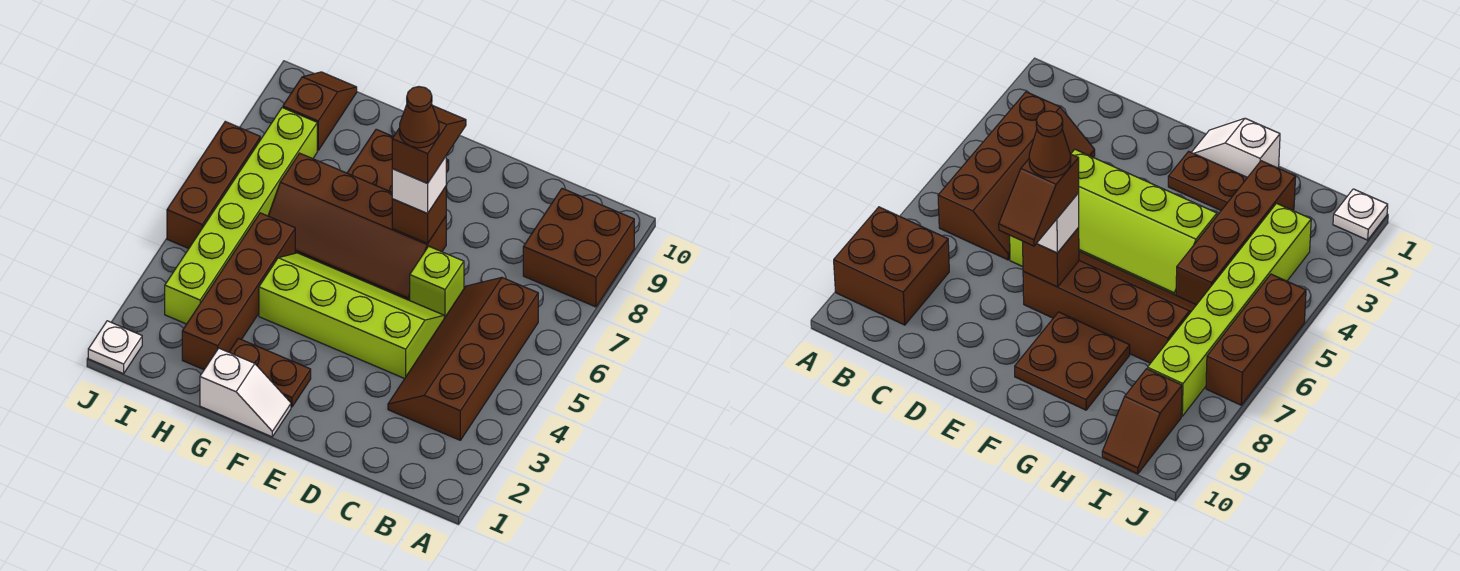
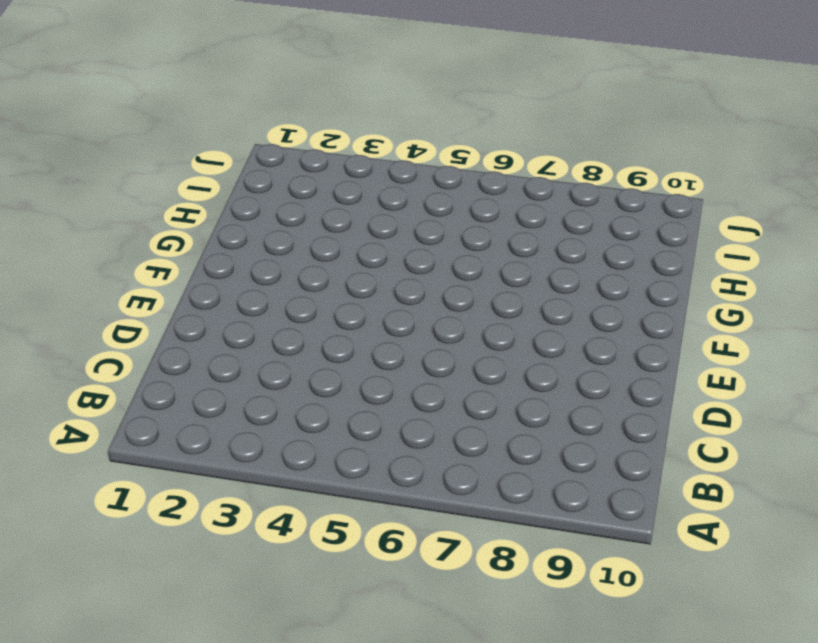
none -> brown brick A8:B9 level 1
none -> brown slope B3:C6 level 1 top B
none -> lime slope D4:G5 level 1 top 4

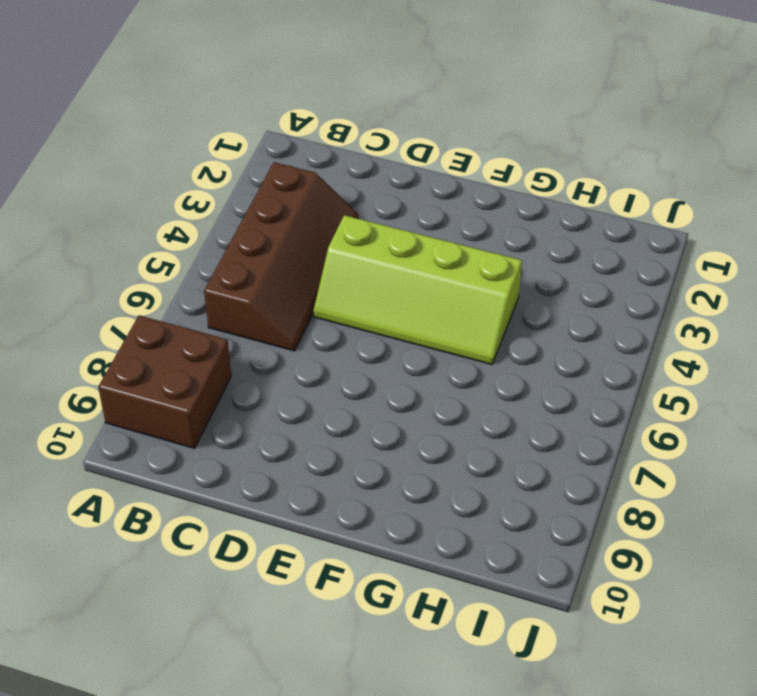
none -> lime brick D6 level 1
none -> brown slope E6:H7 level 1 top 7
none -> white slope F1:G1 level 1 top G

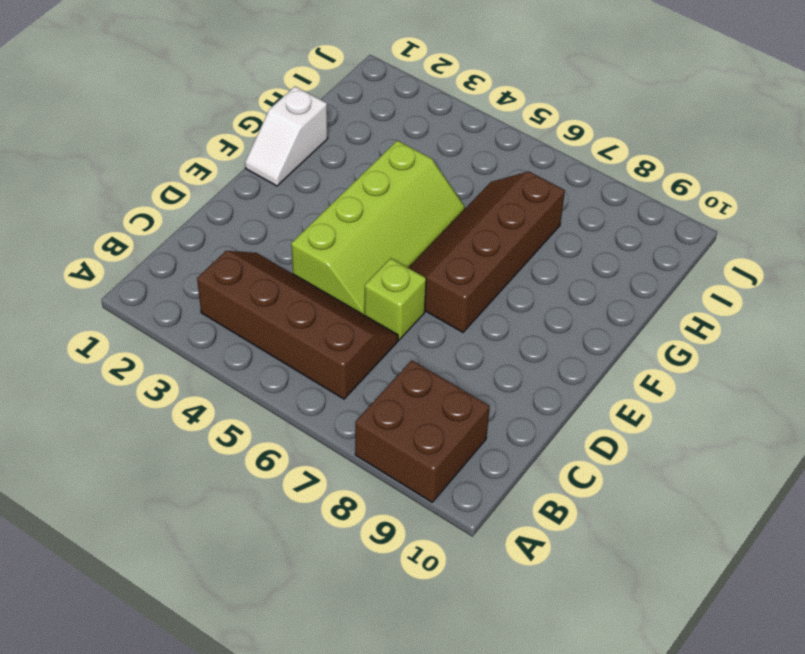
none -> brown plate F2:G2 level 1
none -> brown plate F8:G9 level 1
none -> brown brick H2:H5 level 1

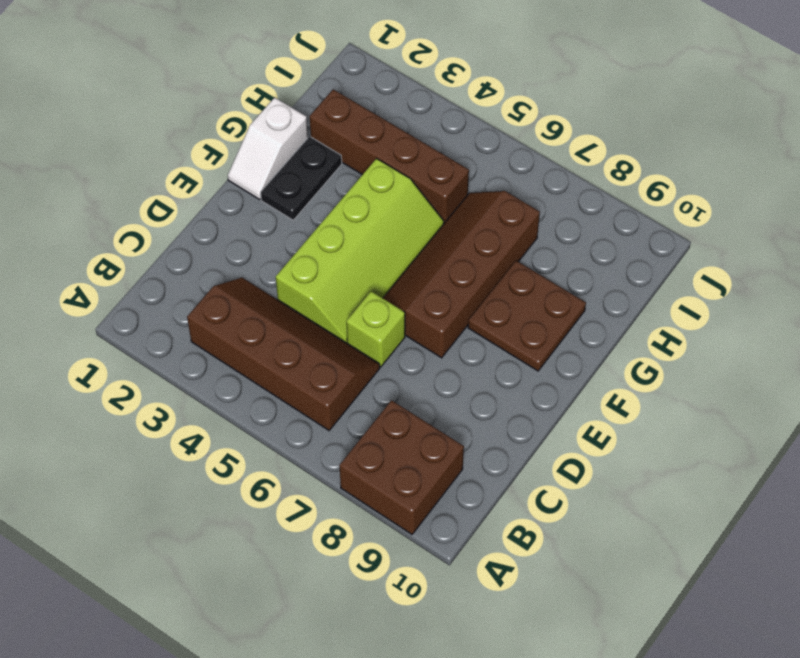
black plate F2:G2 level 1 -> brown plate F2:G2 level 1
none -> lime brick I3:I8 level 1
none -> brown slope I9:I10 level 1 top 9
none -> white plate J1 level 1

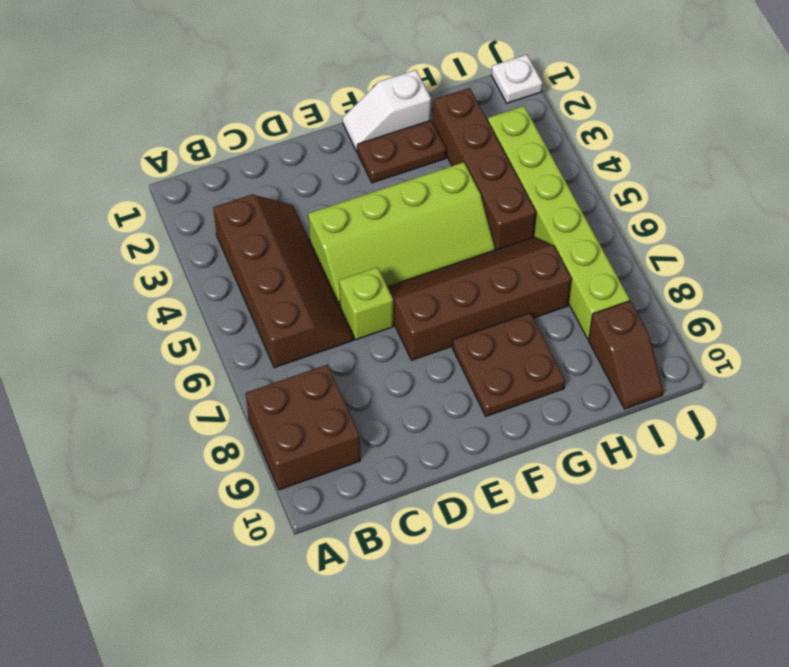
none -> brown brick J5:J7 level 1
none -> brown brick E7 level 2
none -> white brick E7 level 3

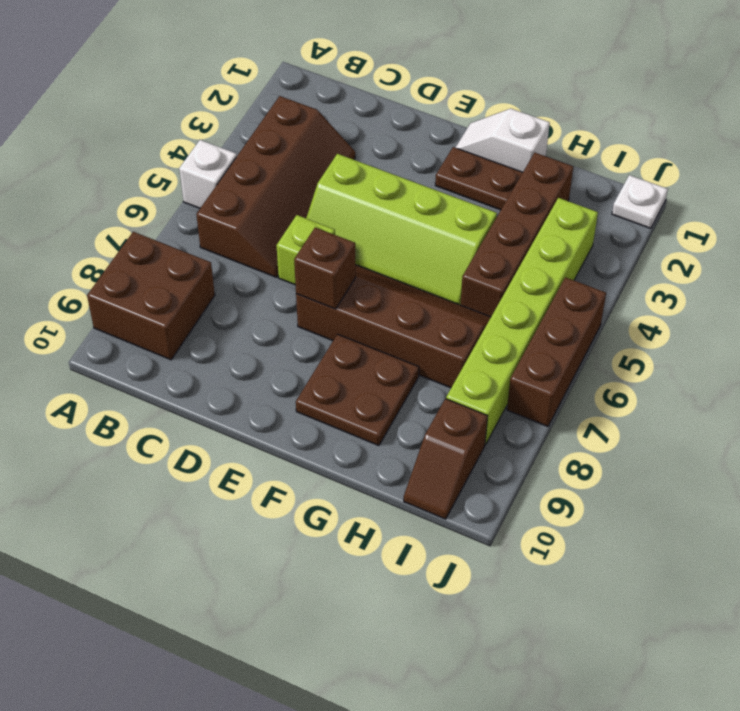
white brick A5 level 1 -> white brick E7 level 3
none -> brown slope E7:E8 level 4 top 7
none -> brown cone E7 level 5

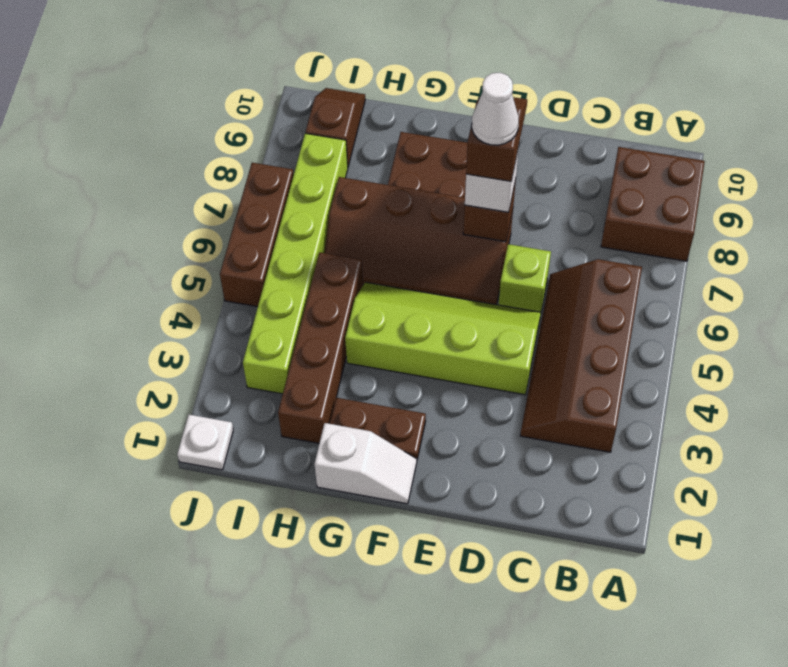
white cone E7 level 5 -> brown cone E7 level 5

